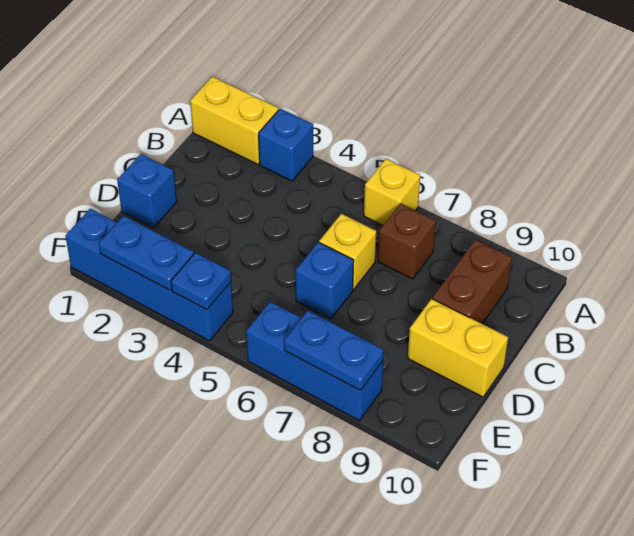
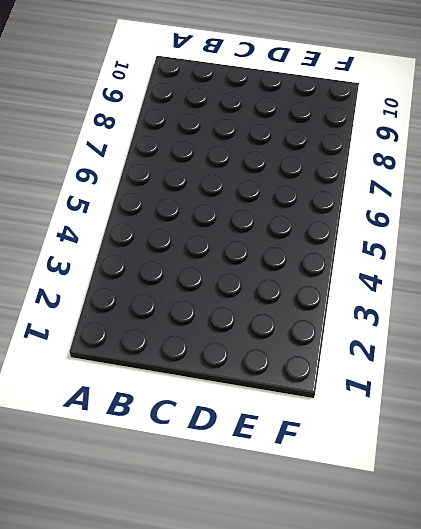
none -> yellow brick A1:A2 level 1
none -> blue brick A3 level 1
none -> yellow brick A6 level 1

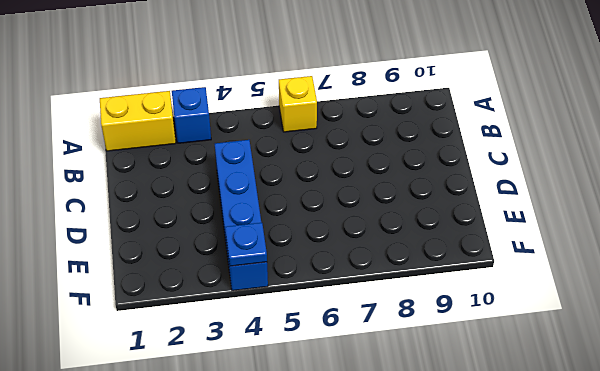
blue brick C4:F4 level 1 -> blue brick F1:F4 level 1
none -> brown brick B7 level 1
none -> brown brick B9:C9 level 1
none -> yellow brick C6 level 1

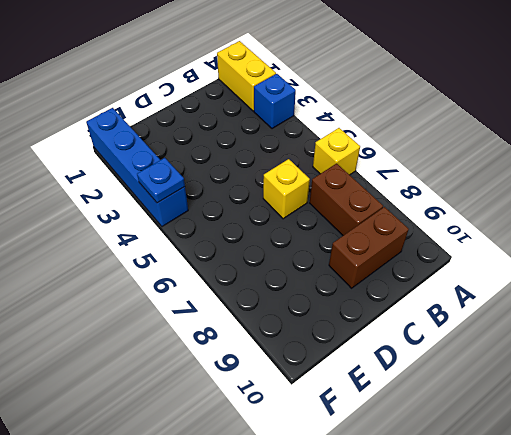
brown brick B7:B8 level 1 -> brown brick B7 level 1
none -> blue brick D1 level 1
none -> blue brick D6 level 1
none -> yellow brick D9:D10 level 1

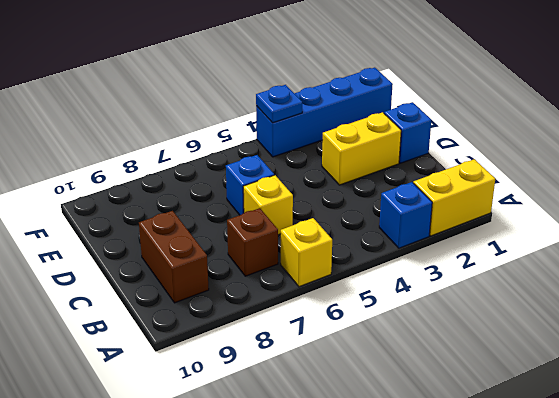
yellow brick D2:D3 level 1 -> yellow brick D9:D10 level 1
none -> blue brick F6:F8 level 1
none -> blue plate F2:F3 level 2
none -> blue plate F7:F8 level 2

